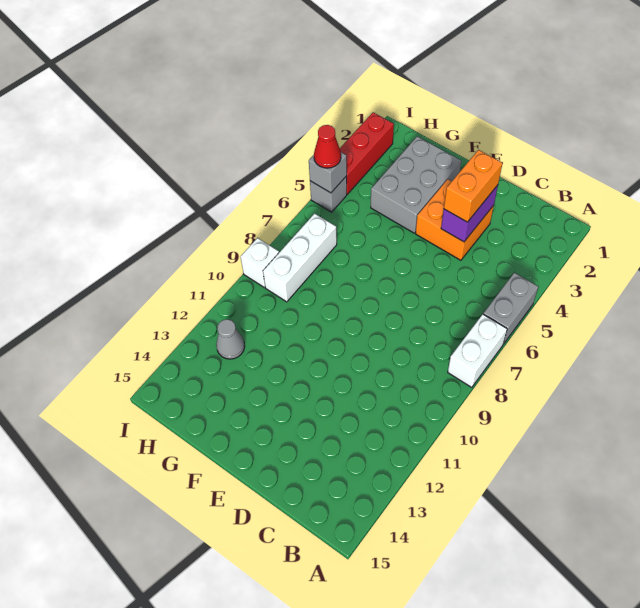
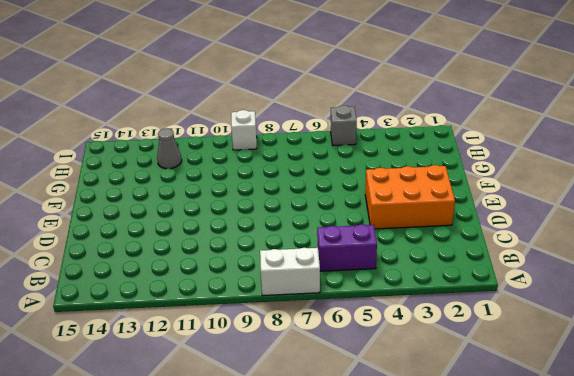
purple brick B5:B6 level 1 -> purple brick D3:D4 level 2
orange brick D2:E4 level 1 -> orange brick D3:E4 level 1
none -> grey brick A5:A6 level 1
none -> grey brick F2:G4 level 1
none -> white brick H7:H9 level 1

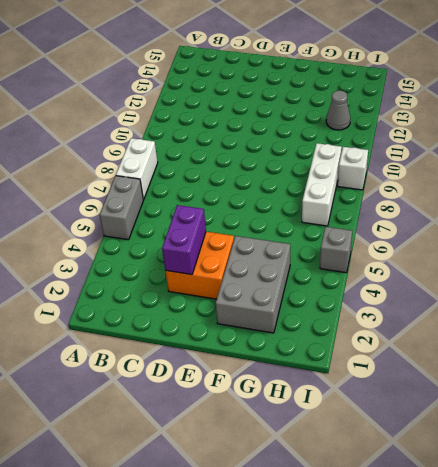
none -> red brick I2:I4 level 1
none -> grey brick I5 level 2
none -> orange brick D3:D4 level 3

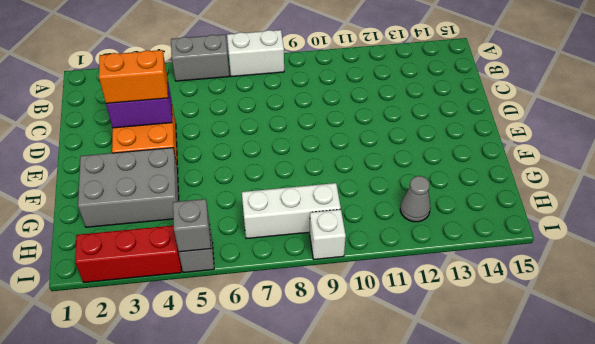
none -> red cone I5 level 3

